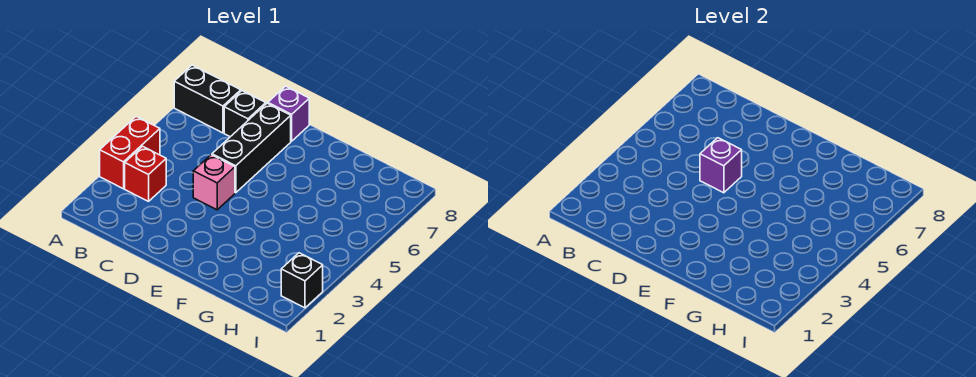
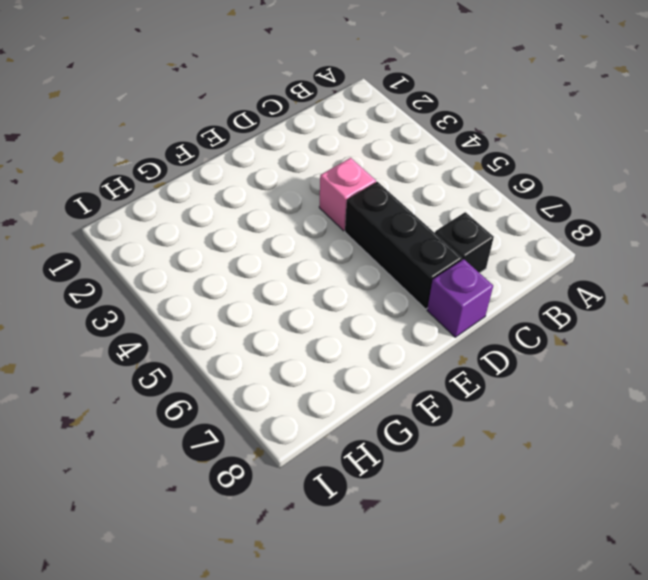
none -> red brick A3:A4 level 1
none -> black brick A7:B7 level 1

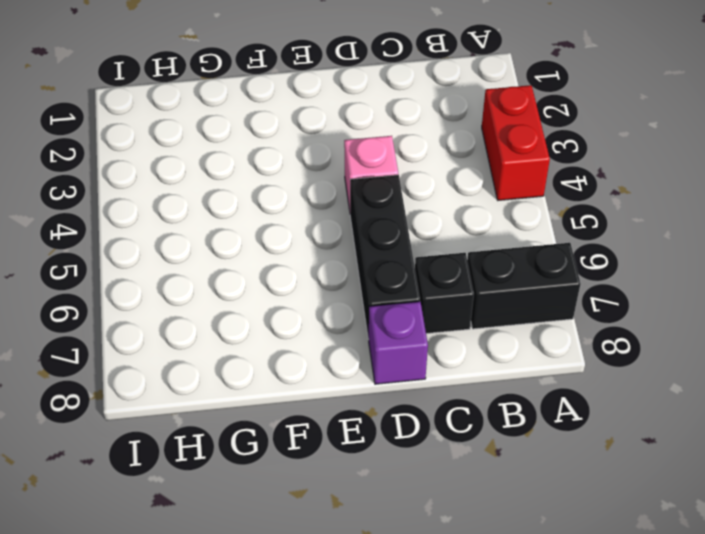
none -> red brick B3 level 1
none -> black brick I2 level 1

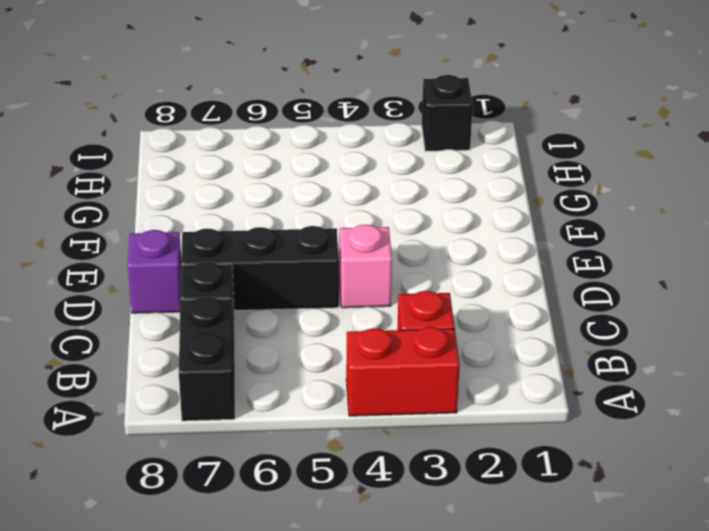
none -> purple brick D5 level 2

